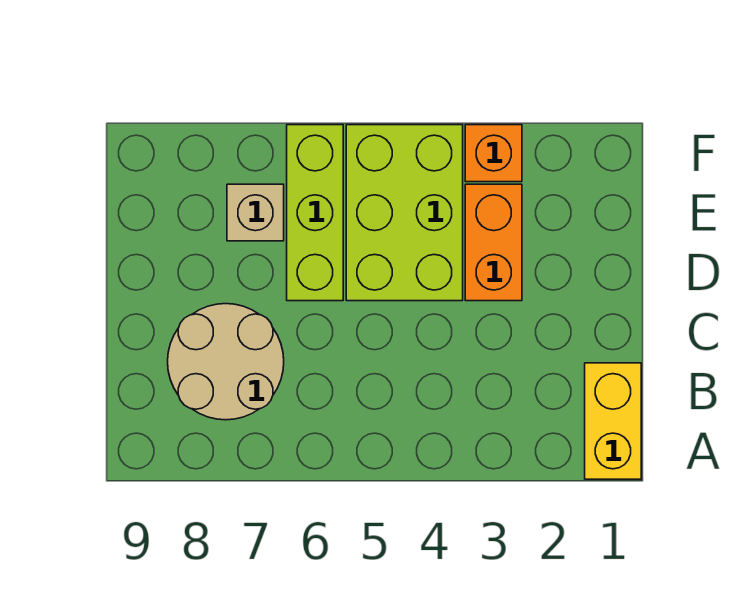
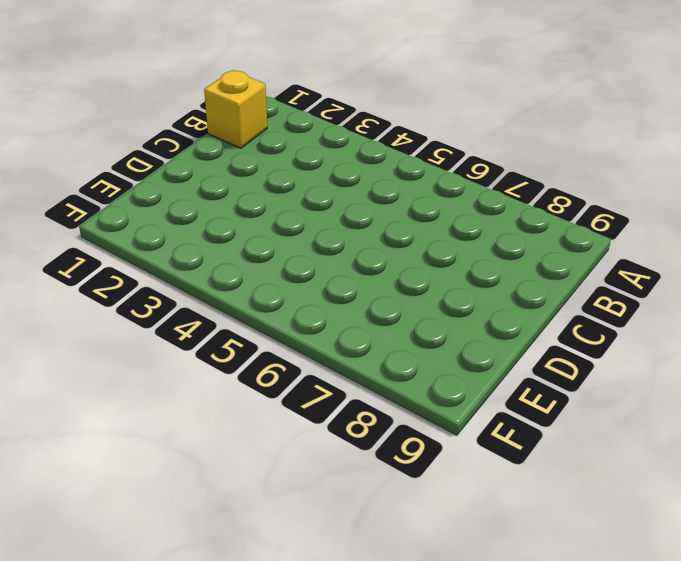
yellow brick B1 level 1 -> yellow brick A1:B1 level 1
none -> tan round brick B7:C8 level 1
none -> orange brick D3:E3 level 1

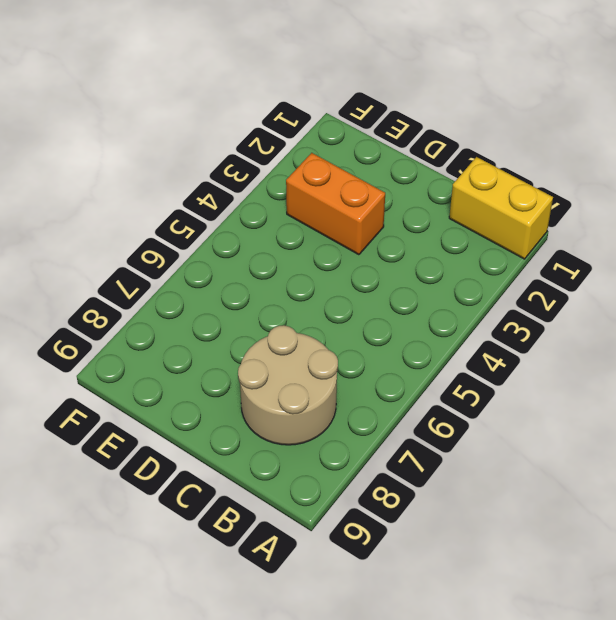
none -> lime brick D4:F5 level 1
none -> lime brick D6:F6 level 1

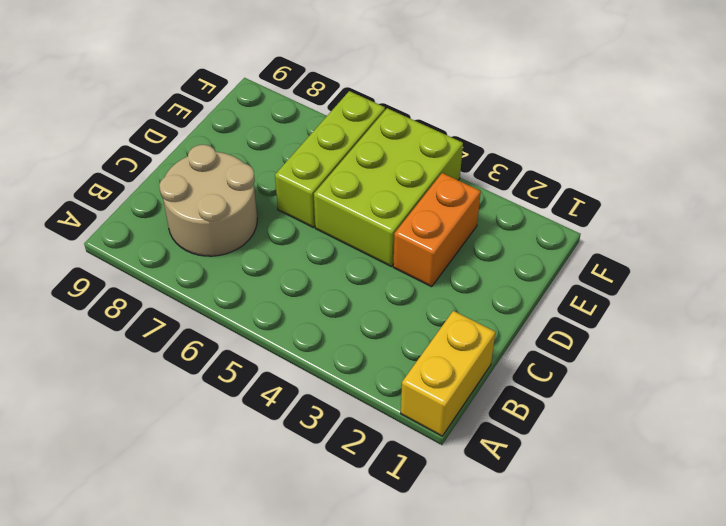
none -> tan brick E7 level 1
none -> orange brick F3 level 1

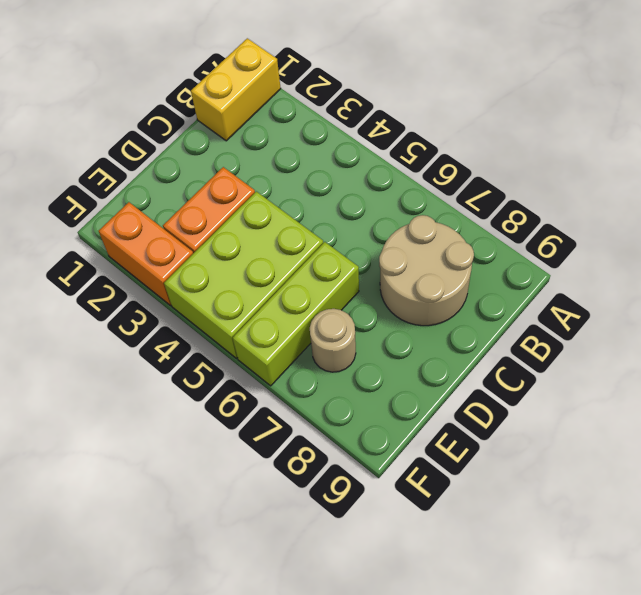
tan round brick E7 level 1 -> tan brick E7 level 1
orange brick F2:F3 level 1 -> orange brick F3 level 1

